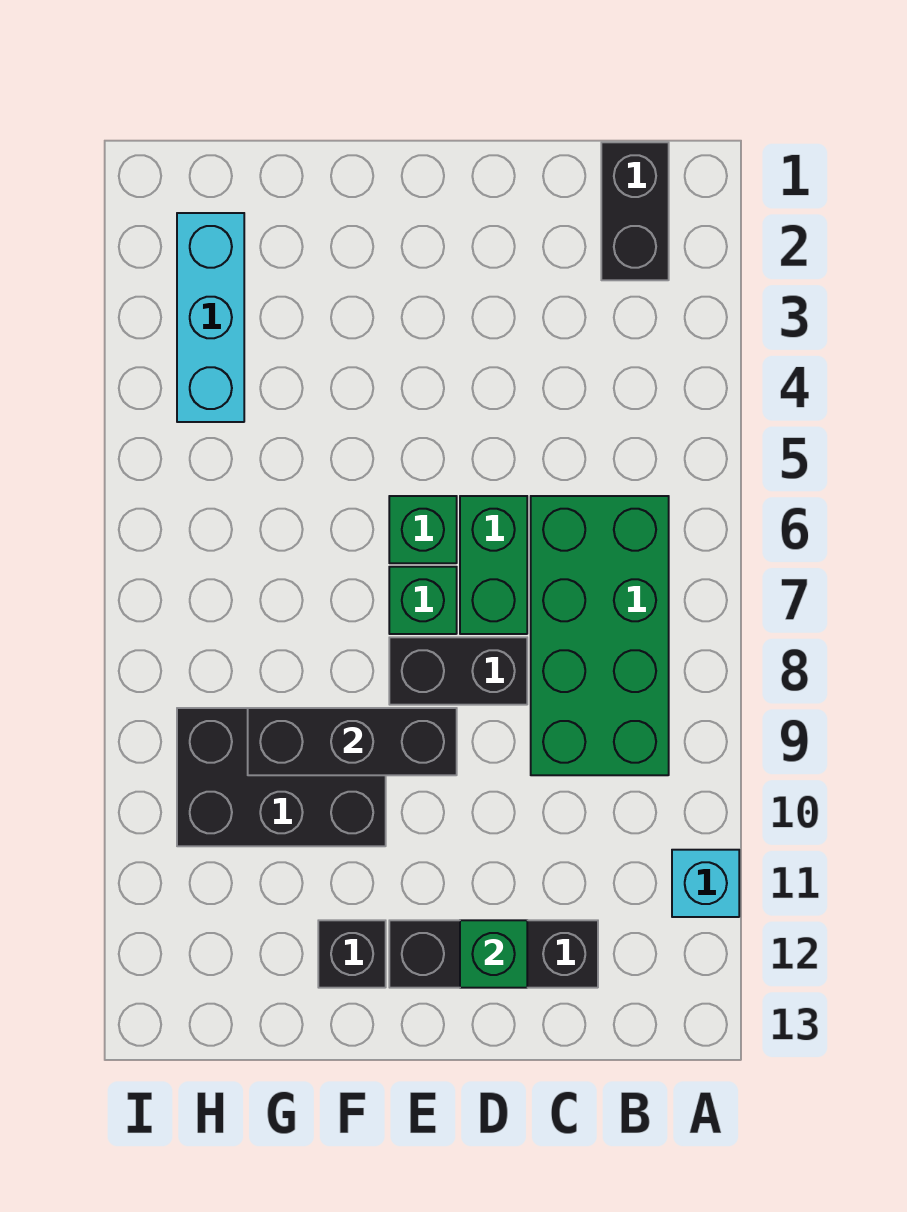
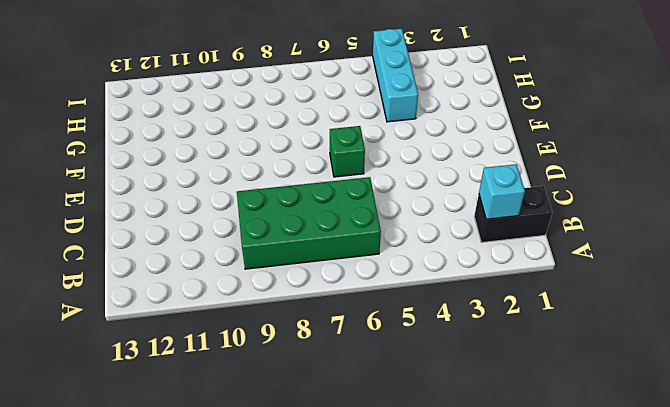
cyan brick B2 level 2 -> cyan brick A11 level 1
cyan brick G4:I4 level 1 -> cyan brick H2:H4 level 1
none -> black brick C12:E12 level 1
none -> green brick D6:D7 level 1
none -> black brick D8:E8 level 1

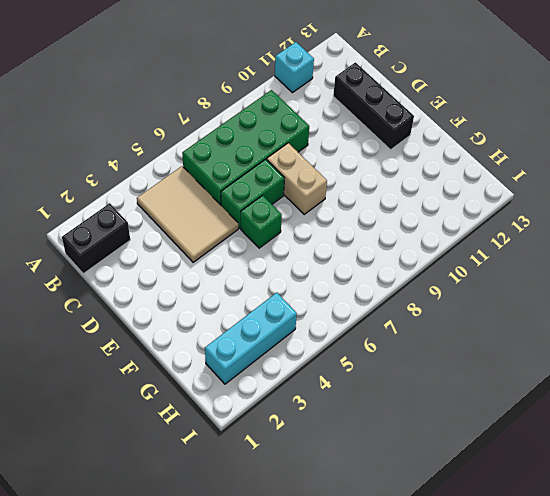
tan tile B4:D5 level 1 -> none
tan brick D8:E8 level 1 -> black brick D8:E8 level 1
none -> green brick E7 level 1
none -> black brick F9:H10 level 1
none -> black brick F12 level 1

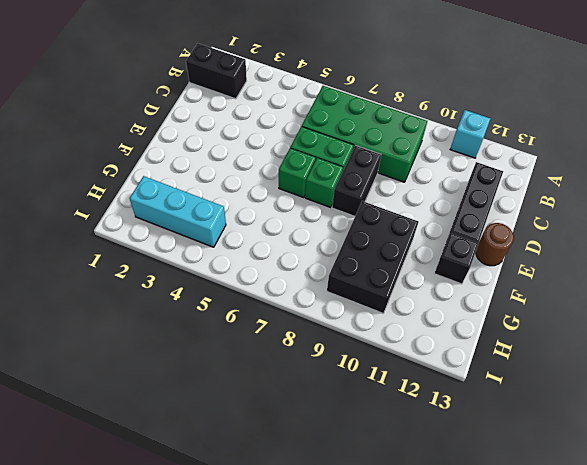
brown round brick E13 level 1 -> none
none -> green brick D12 level 2
none -> black brick E9:G9 level 2

